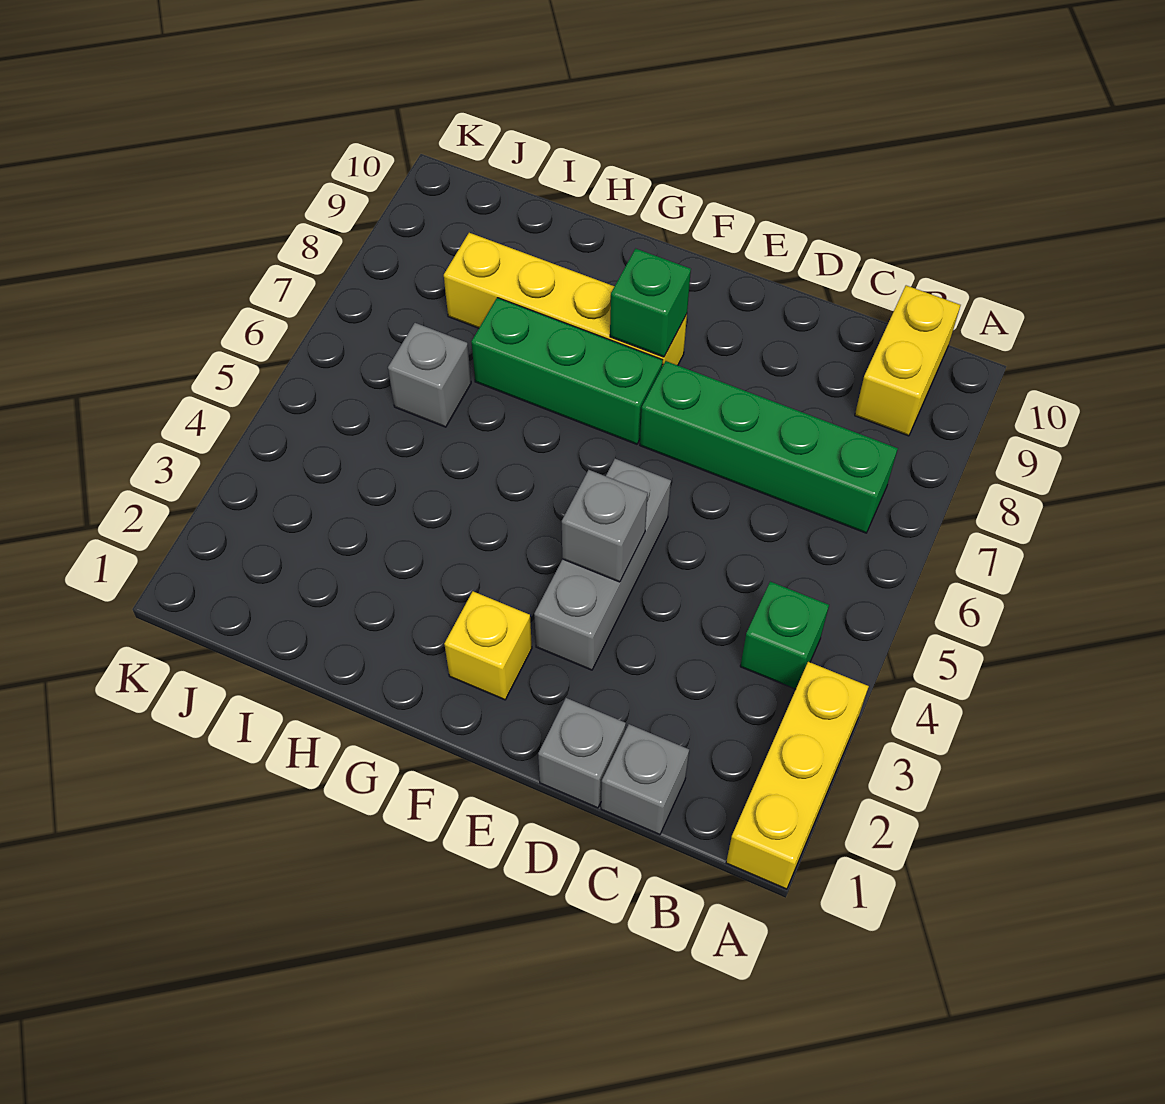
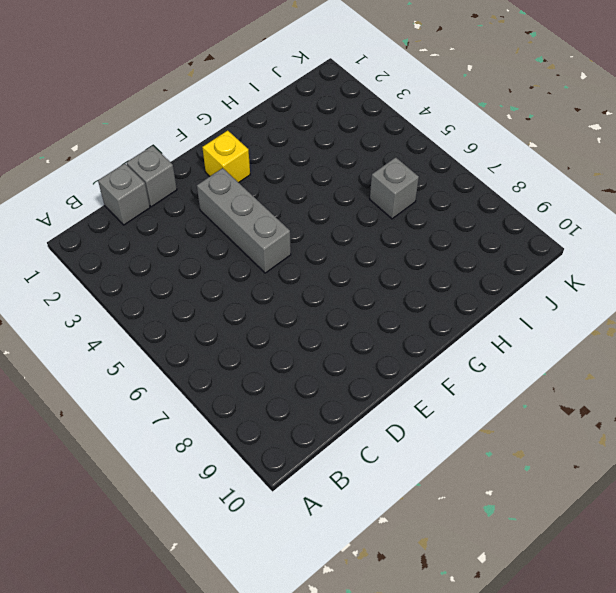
none -> yellow brick A1:A3 level 1
none -> green brick B4 level 1
none -> green brick B7:E7 level 1

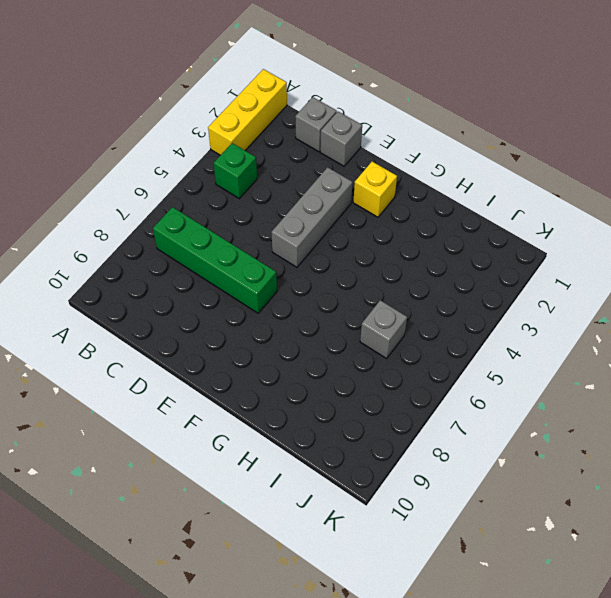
none -> yellow brick B9:B10 level 1
none -> green brick F7:H7 level 1
none -> yellow brick F8:I8 level 1

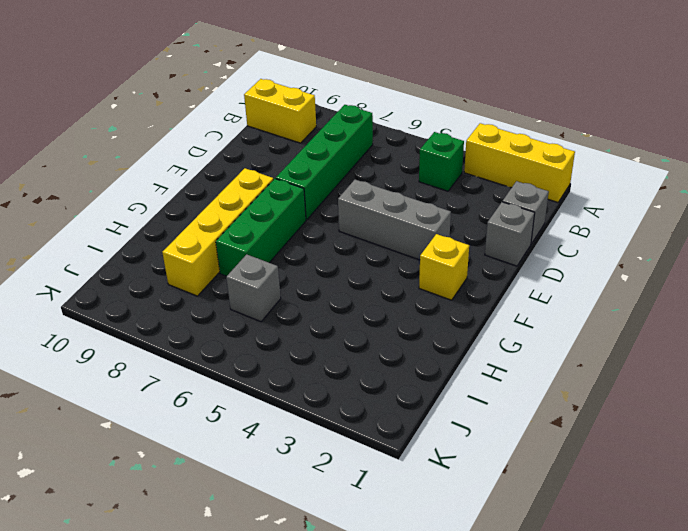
none -> grey brick E4 level 2
none -> green brick F8 level 2

